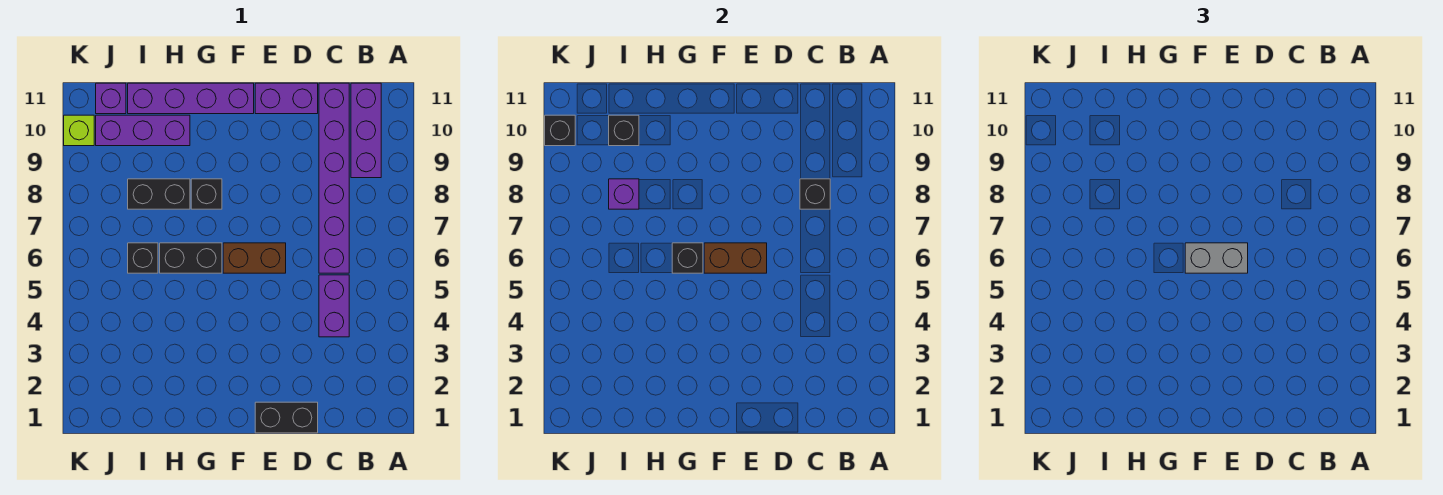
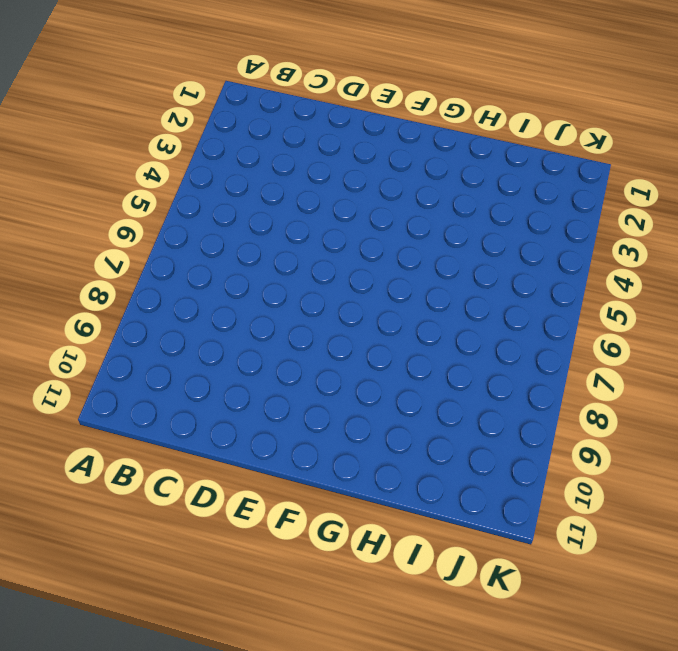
none -> purple brick B9:B11 level 1
none -> purple brick C4:C5 level 1
none -> purple brick C6:C11 level 1

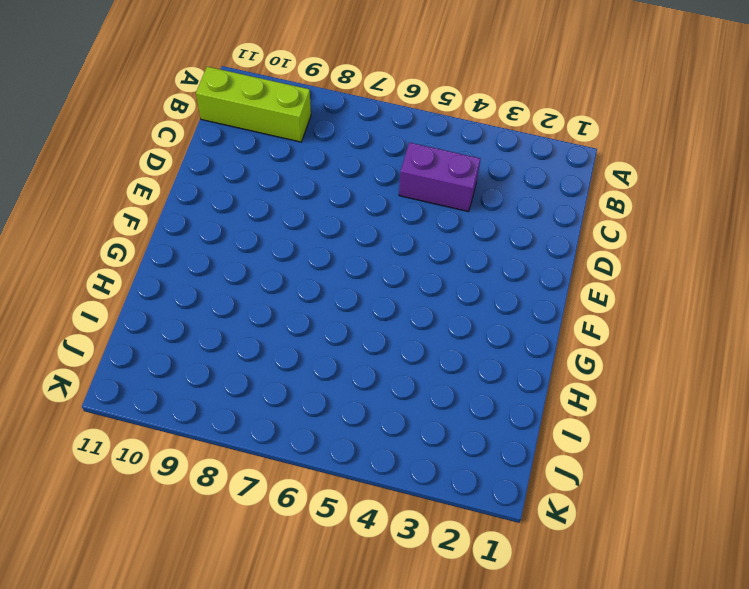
lime brick B9:B11 level 1 -> purple brick B9:B11 level 1
none -> purple brick C6:C11 level 1
none -> black brick D1:E1 level 1
none -> purple brick D11:E11 level 1

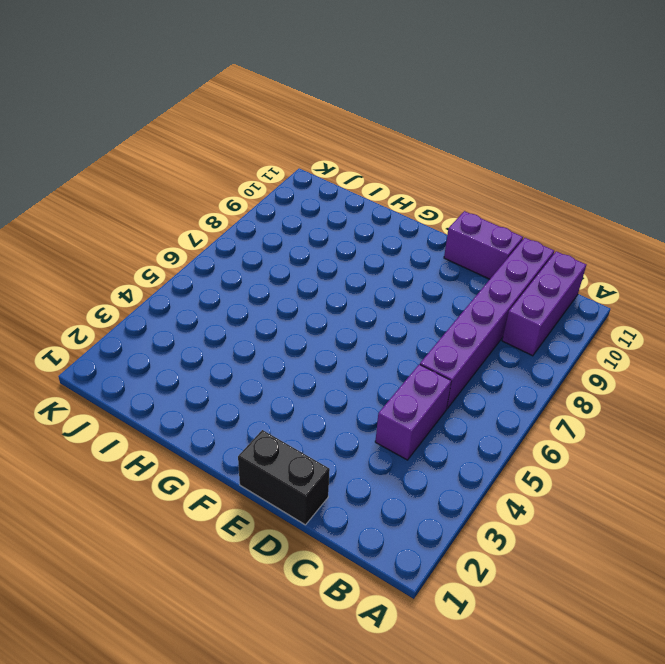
none -> brown brick E6:F6 level 1
none -> purple brick F11:I11 level 1
none -> black brick G6:H6 level 1

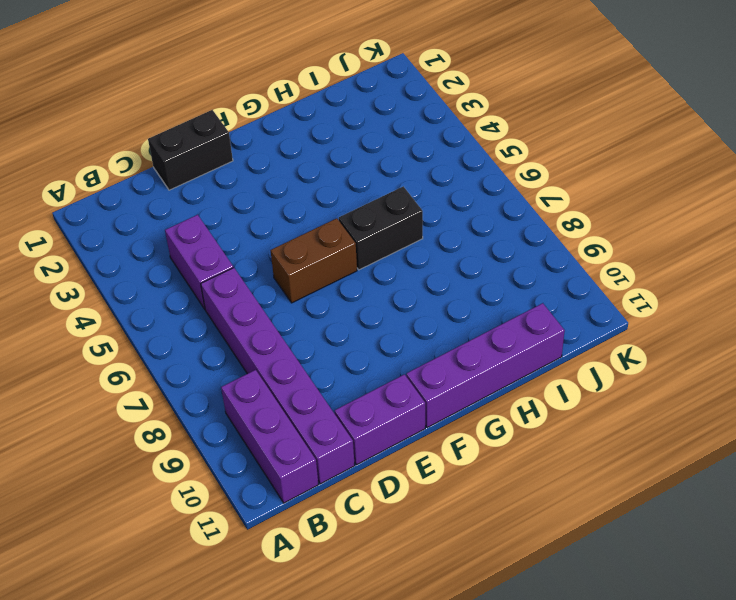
none -> black brick G8 level 1
none -> black brick H8:I8 level 1
none -> purple brick H10:J10 level 1

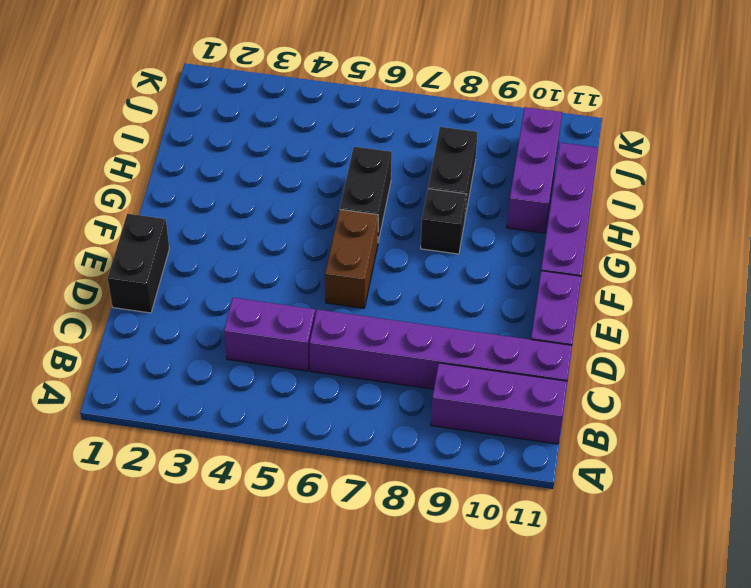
none -> black brick I6 level 1
none -> purple brick J11 level 1
none -> lime brick K10 level 1

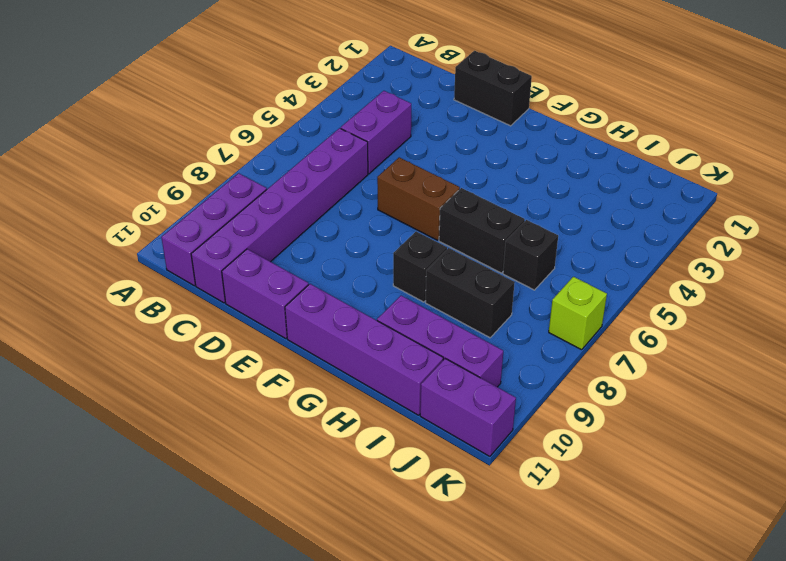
purple brick J11:K11 level 1 -> purple brick J11 level 1
lime brick K7 level 1 -> lime brick K10 level 1
none -> black brick C8 level 2
none -> brown brick E6:F6 level 2
none -> black brick G6 level 2

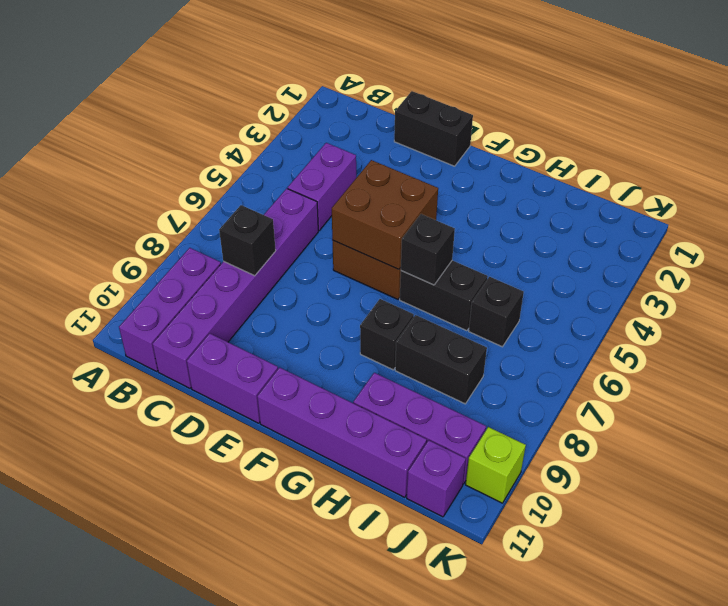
brown brick E5:F6 level 2 -> brown brick E6:F6 level 2
none -> purple brick I8 level 2
none -> black brick I10 level 2
none -> black brick K10 level 2

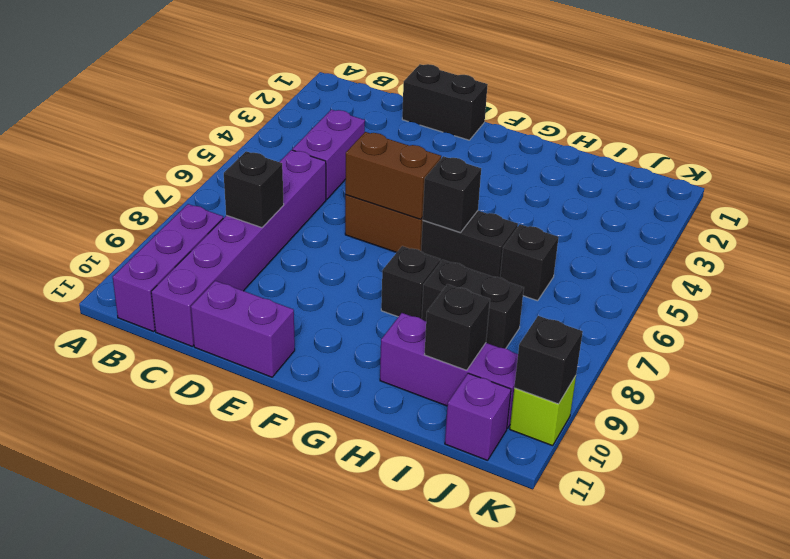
none -> purple brick F11:I11 level 1
none -> purple brick I8 level 2
none -> grey brick E6:F6 level 3

